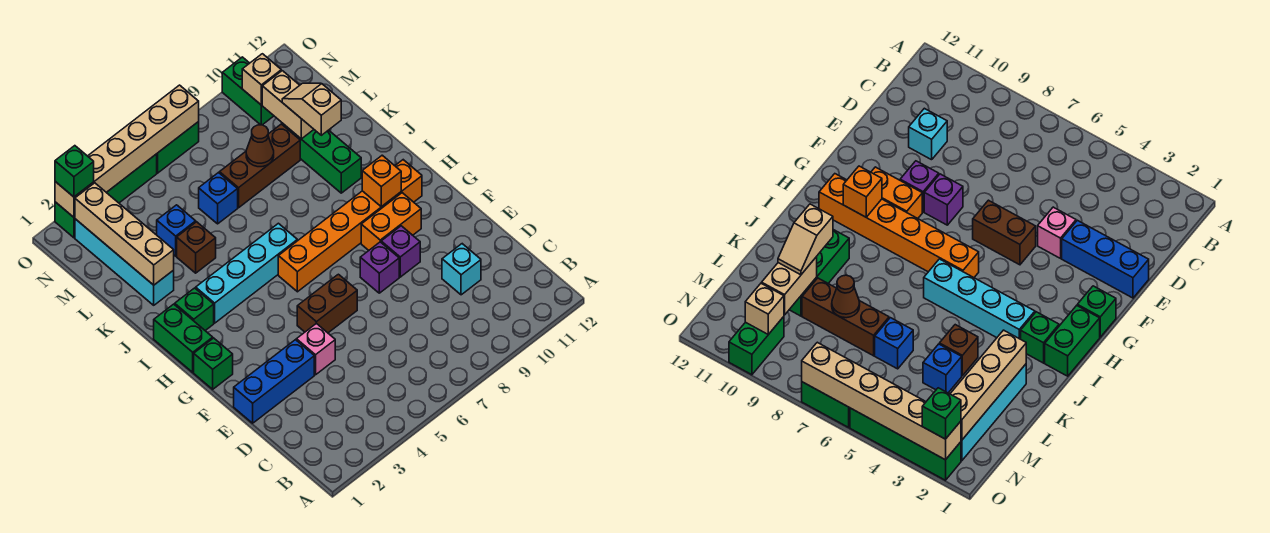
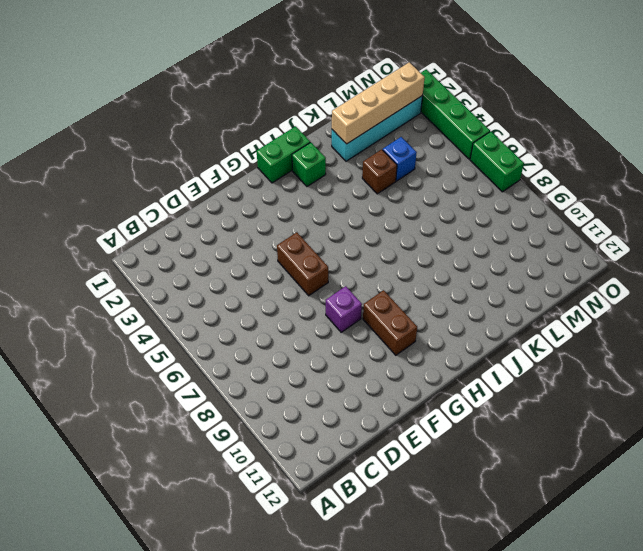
brown brick G9:G10 level 1 -> orange brick G9:G10 level 1
none -> cyan brick D10 level 1
none -> blue brick E1:E3 level 1
none -> pink brick E4 level 1

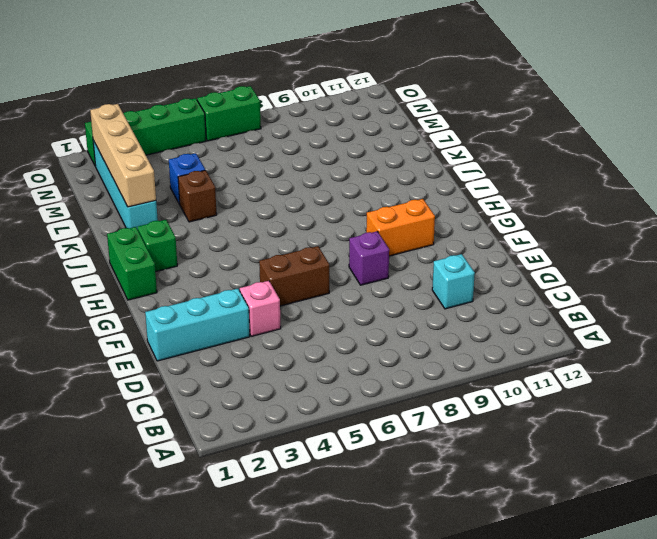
cyan brick E1:E3 level 1 -> blue brick E1:E3 level 1
none -> purple brick F9 level 1
none -> green brick G1 level 1
none -> orange brick H6:H11 level 1

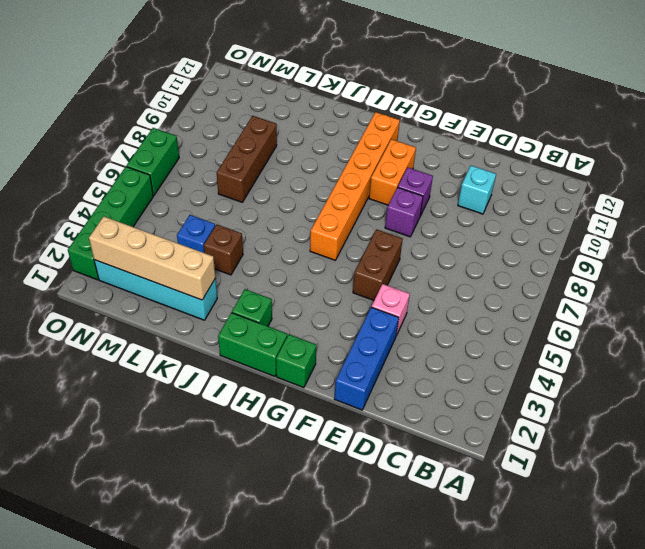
none -> cyan brick I3:I6 level 1
none -> green brick J10:L10 level 1
none -> blue brick L6 level 1

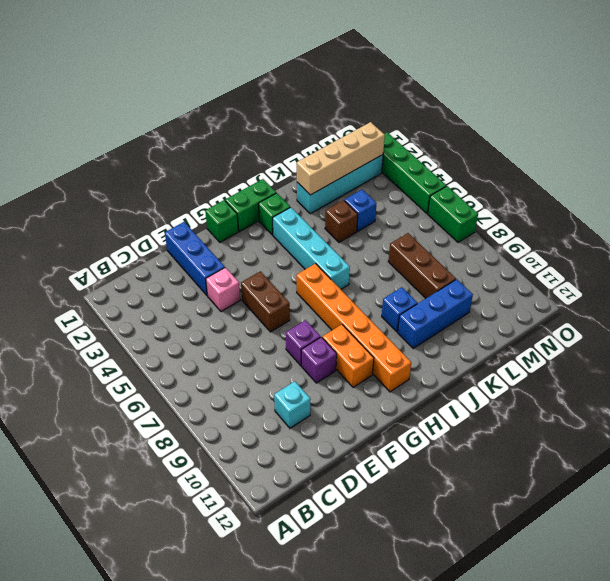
blue brick J9 level 1 -> blue brick L6 level 1
blue brick J10:L10 level 1 -> green brick J10:L10 level 1
none -> green brick N10:O10 level 1
none -> orange brick H10 level 2
none -> brown cone L8 level 2

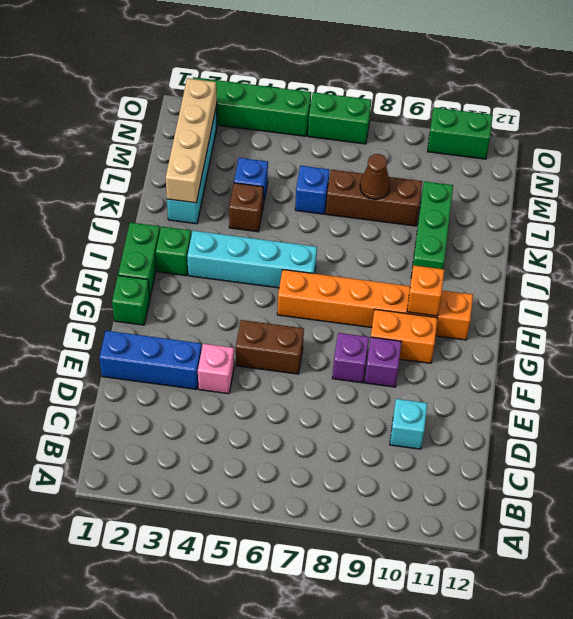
green brick O10:O11 level 1 -> green brick N10:O10 level 1
none -> tan brick L10:M10 level 2
none -> tan brick N10 level 2
none -> tan brick O2:O7 level 2

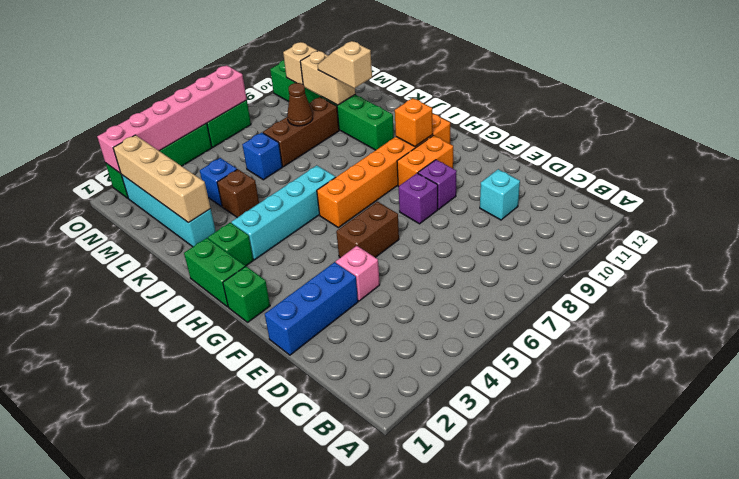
pink brick O2:O7 level 2 -> tan brick O2:O7 level 2
none -> green brick O2 level 3

